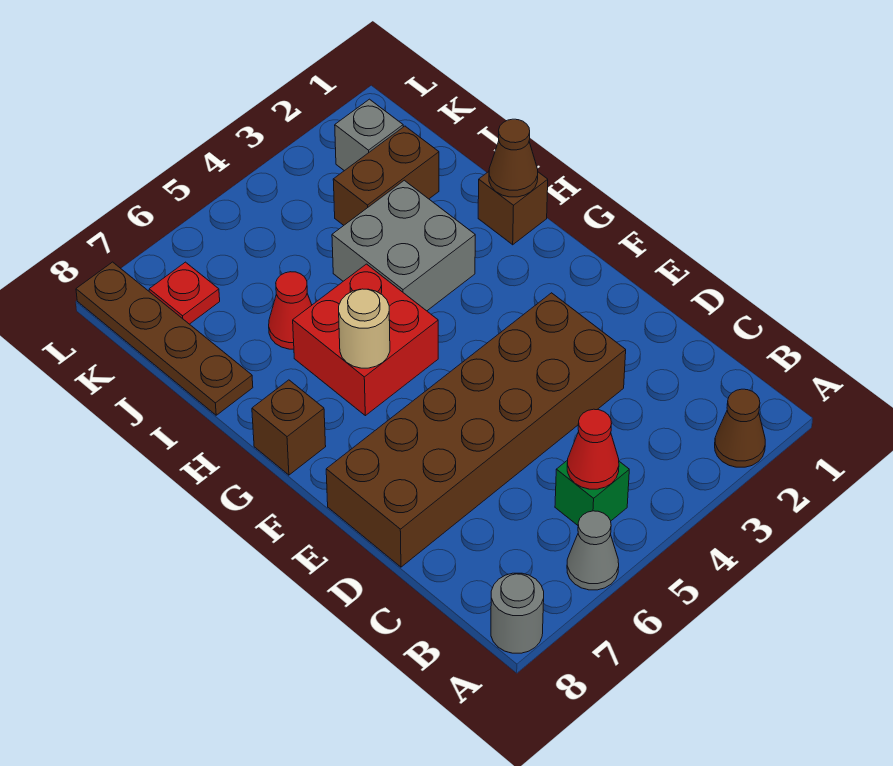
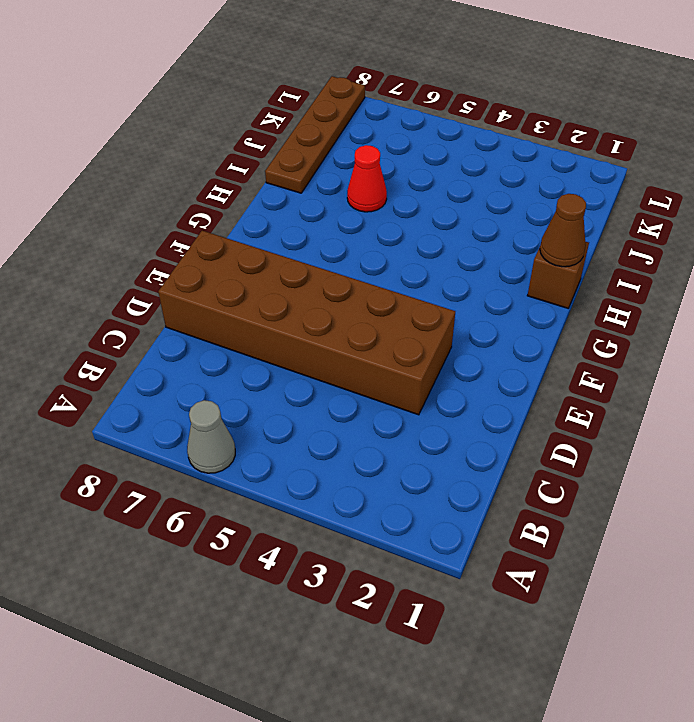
none -> brown cone A2 level 1
none -> grey round brick A8 level 1
none -> green brick B5 level 1

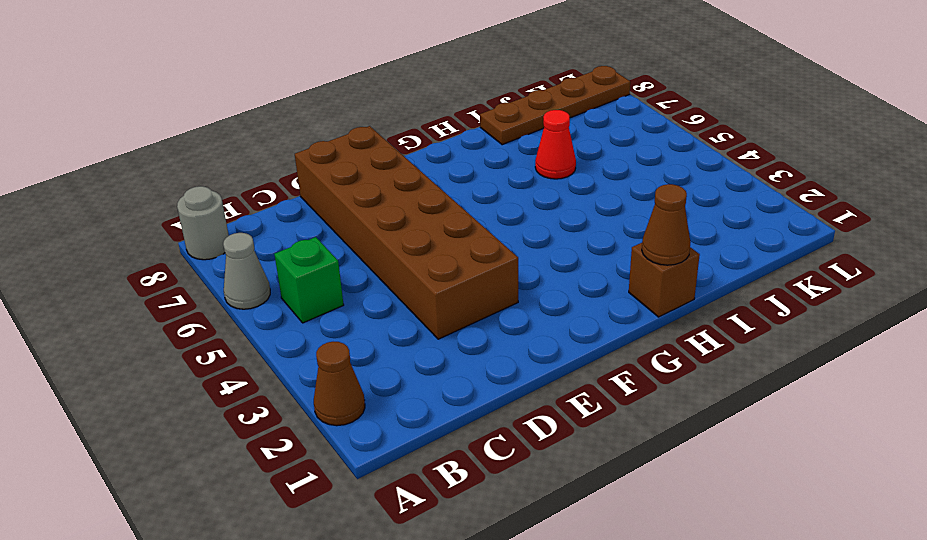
none -> red brick G5:H6 level 1
none -> brown brick G8 level 1
none -> grey brick H3:I4 level 1

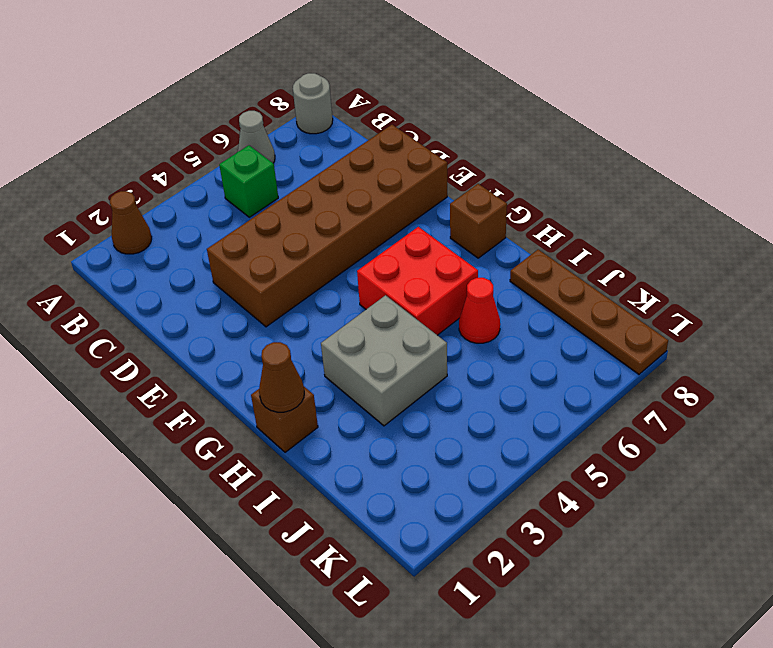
none -> brown brick J2:J3 level 1
none -> grey brick K2 level 1
none -> red plate K7 level 1

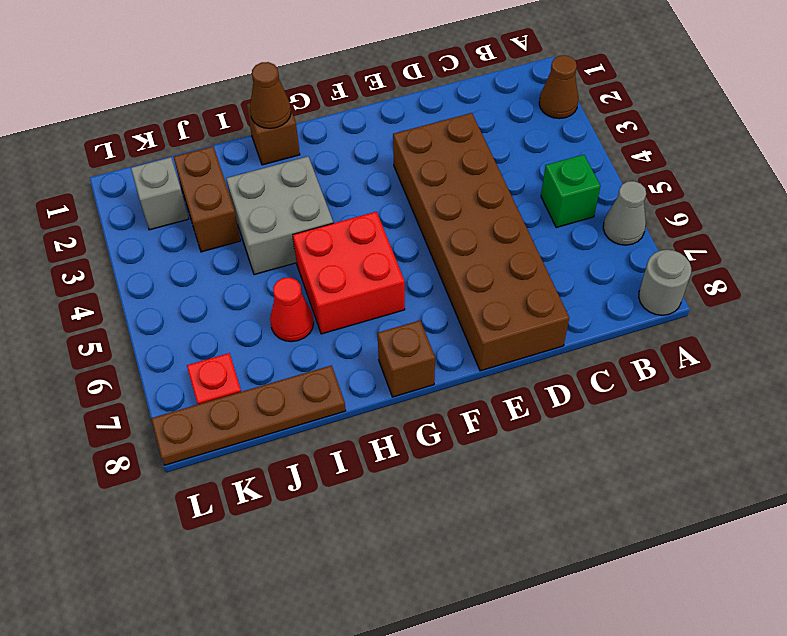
none -> red cone B5 level 2
none -> tan round brick G6 level 2

